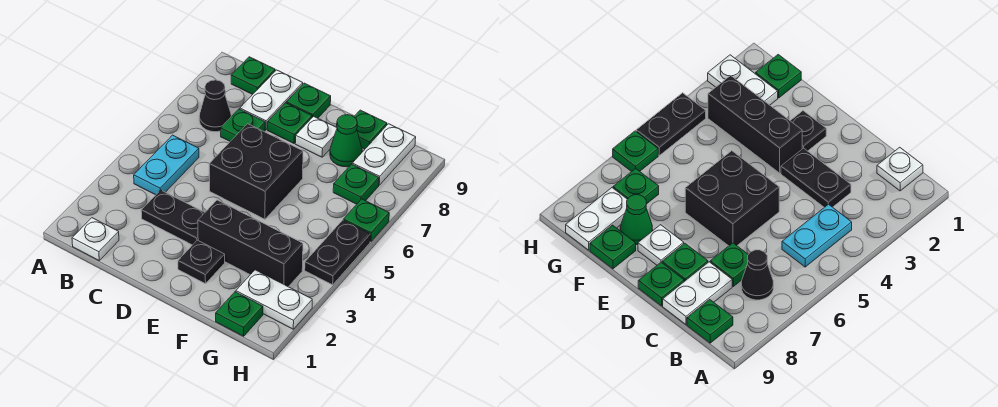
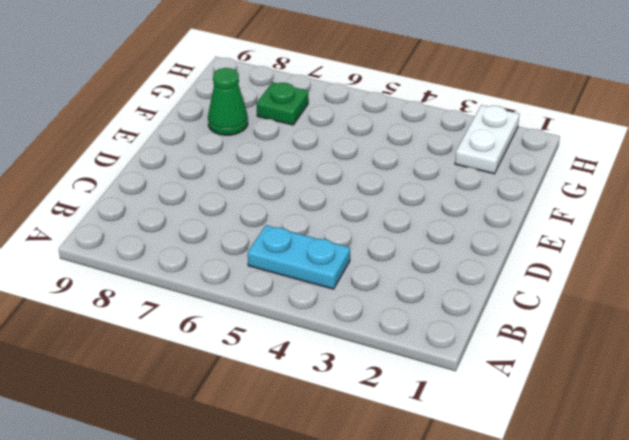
none -> white plate B1 level 1
none -> black cone B7 level 1
none -> green plate B9 level 1

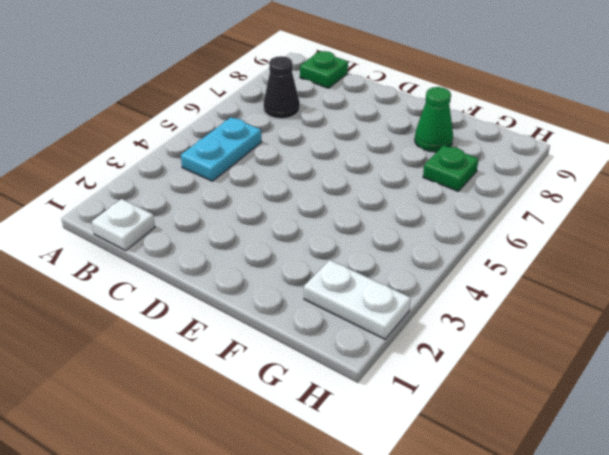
none -> black plate C3:D3 level 1
none -> green plate C7 level 1
none -> white plate C8:C9 level 1

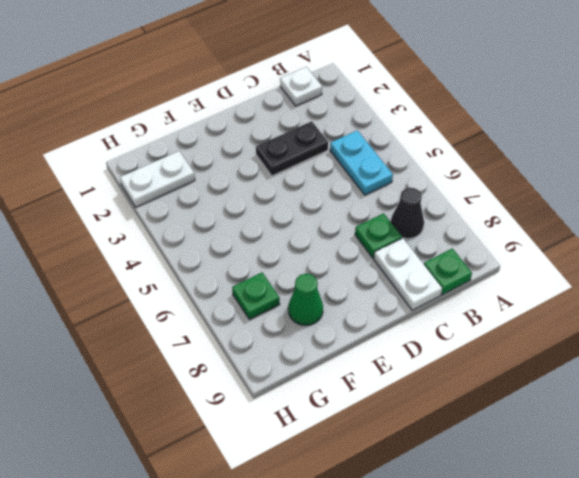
none -> black brick D5:E6 level 1
none -> green plate D8 level 1
none -> green plate D9 level 1

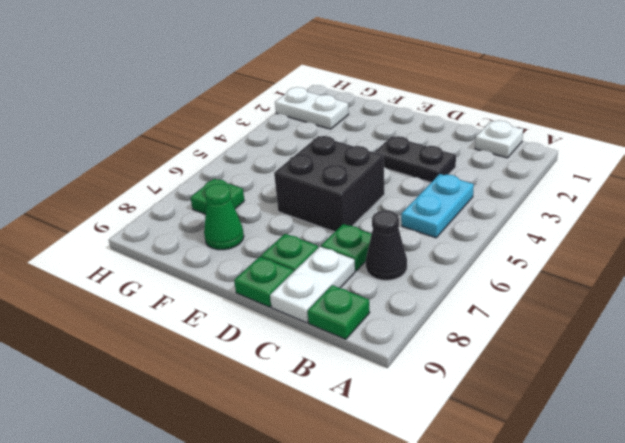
none -> black plate E2 level 1
none -> black brick E3:G3 level 1
none -> white plate E8 level 1

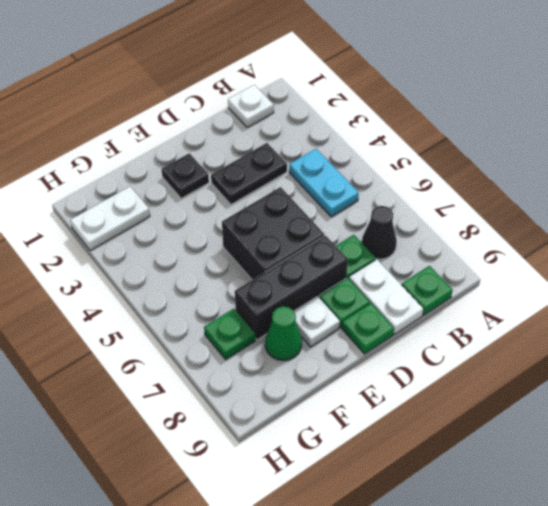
black brick D7:F7 level 1 -> black brick E3:G3 level 1
none -> green plate F9 level 1
none -> green plate G1 level 1
none -> white plate G8:G9 level 1

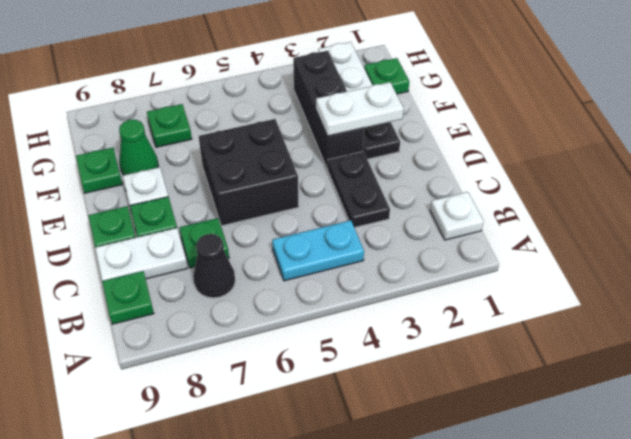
white plate E2:E3 level 2 -> white plate G8:G9 level 1
none -> black plate H4:H5 level 1
none -> green plate H6 level 1

